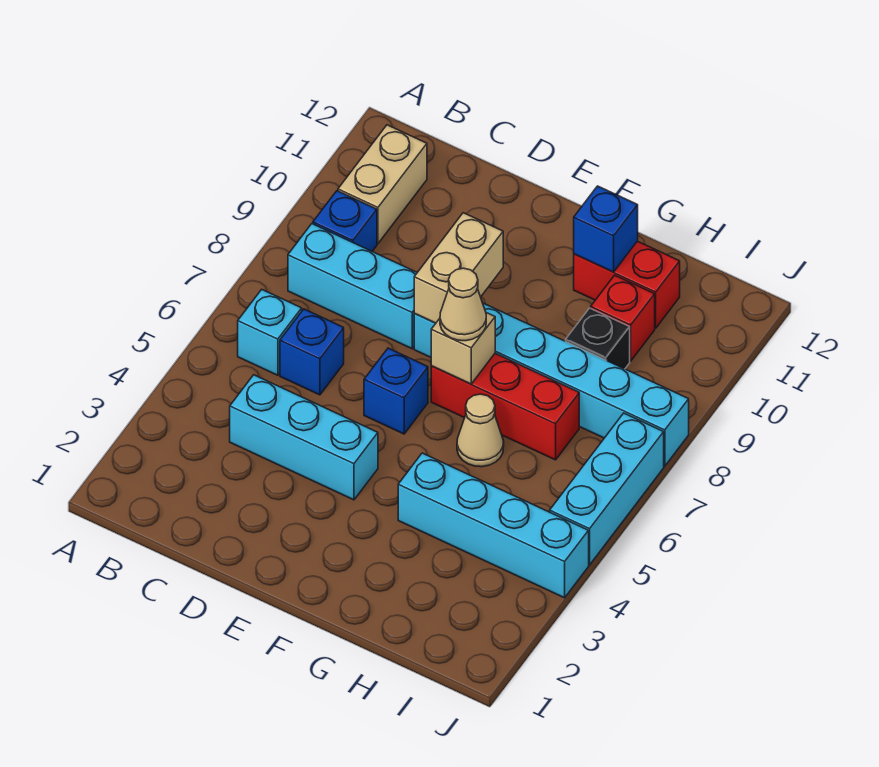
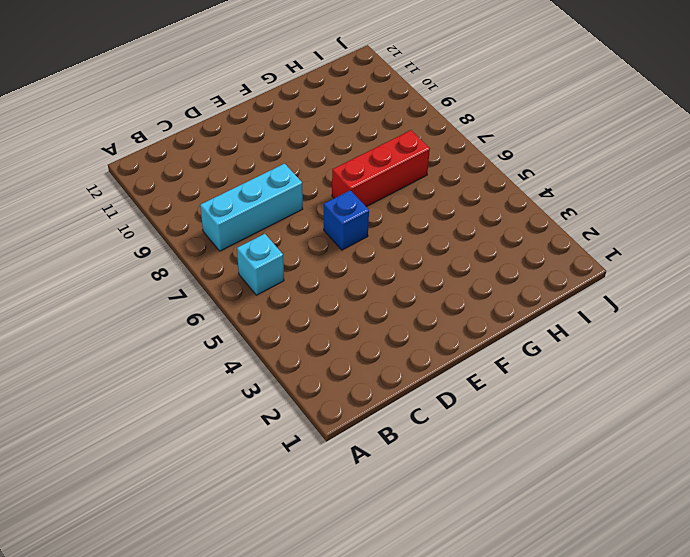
none -> blue brick B9 level 1
none -> tan brick B10:B11 level 1
none -> cyan brick C4:E4 level 1

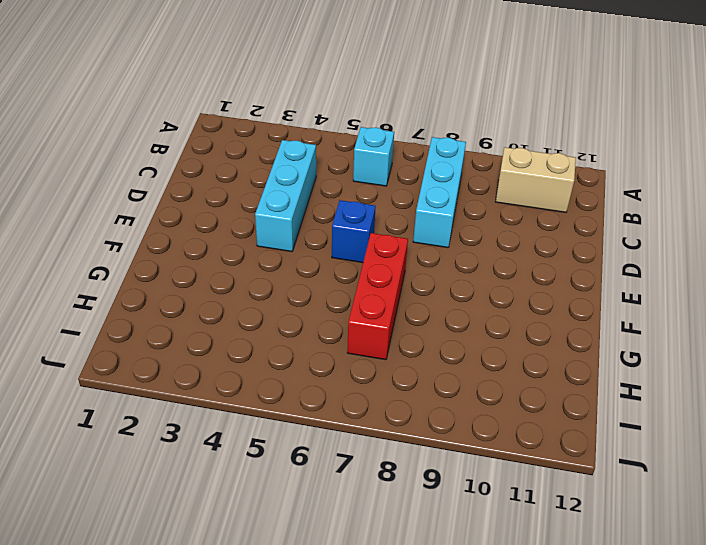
none -> blue brick B9 level 1
none -> blue brick C6 level 1
none -> cyan brick E8:J8 level 1

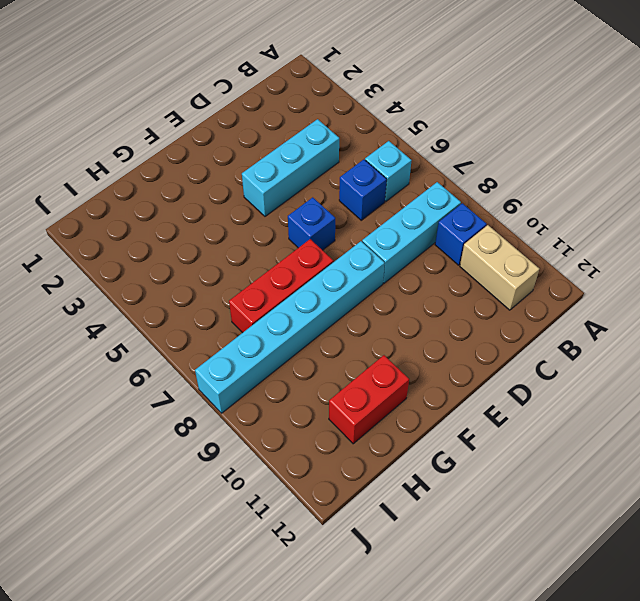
none -> cyan brick G4:J4 level 1
none -> tan cone G6 level 1
none -> black brick H9 level 1

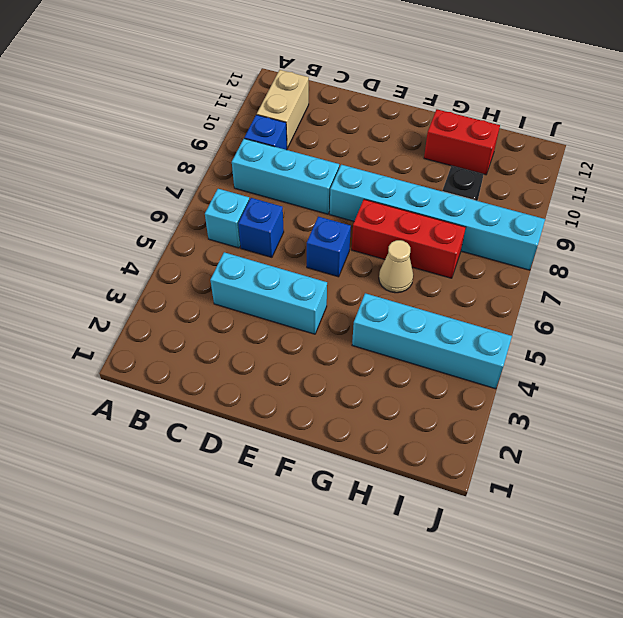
none -> red brick H10 level 1
none -> cyan brick J5:J7 level 1
none -> tan brick E8:E9 level 2

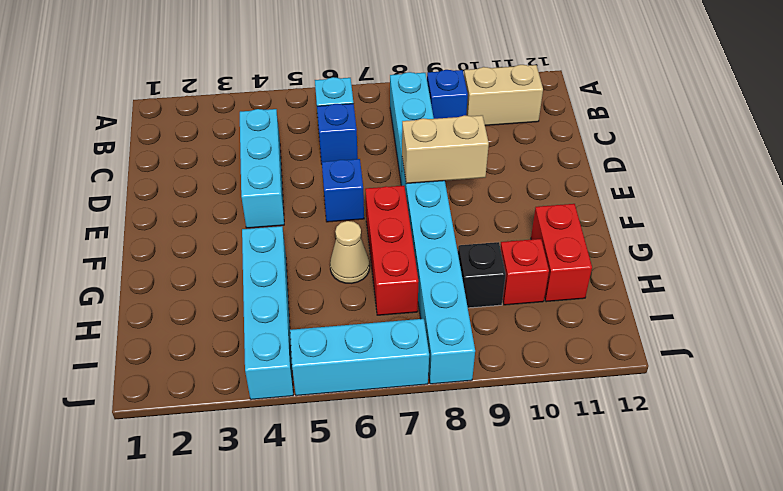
none -> tan brick F7 level 2
none -> blue brick G11 level 2
none -> tan cone F7 level 3

